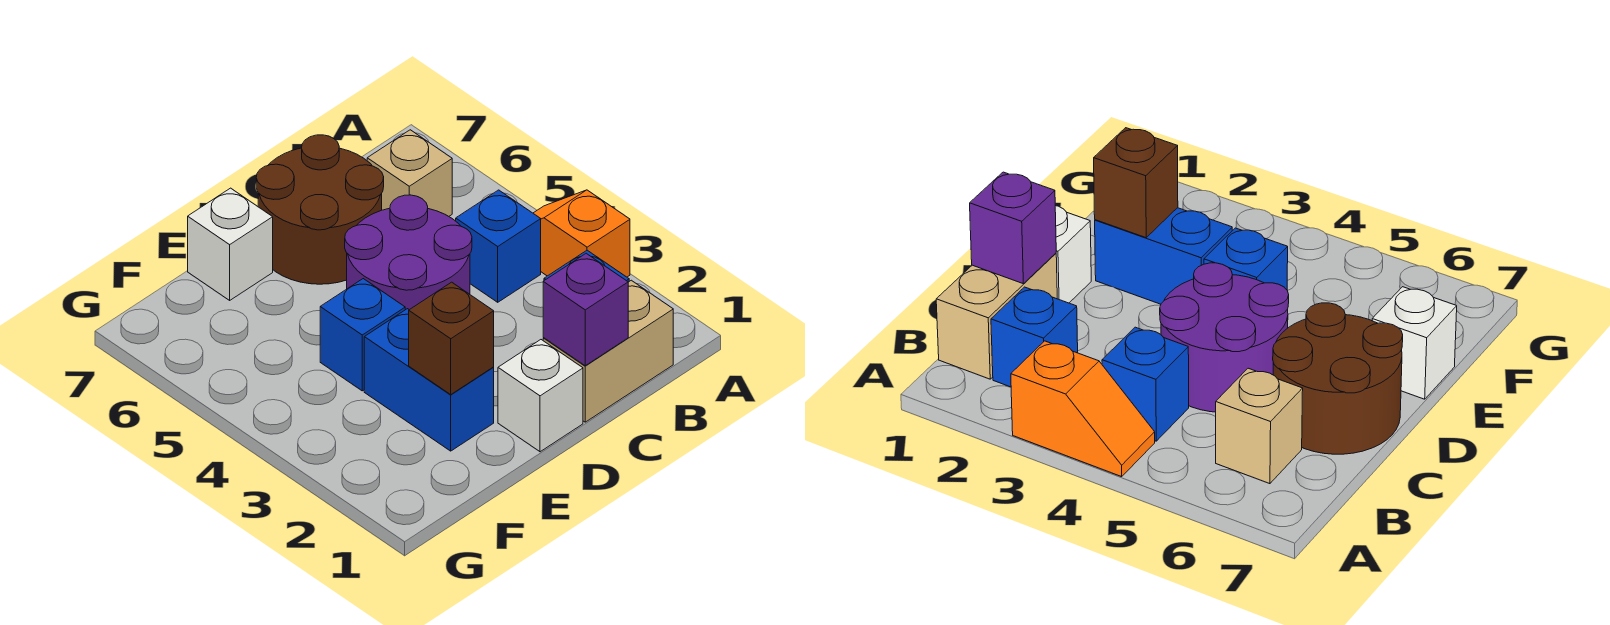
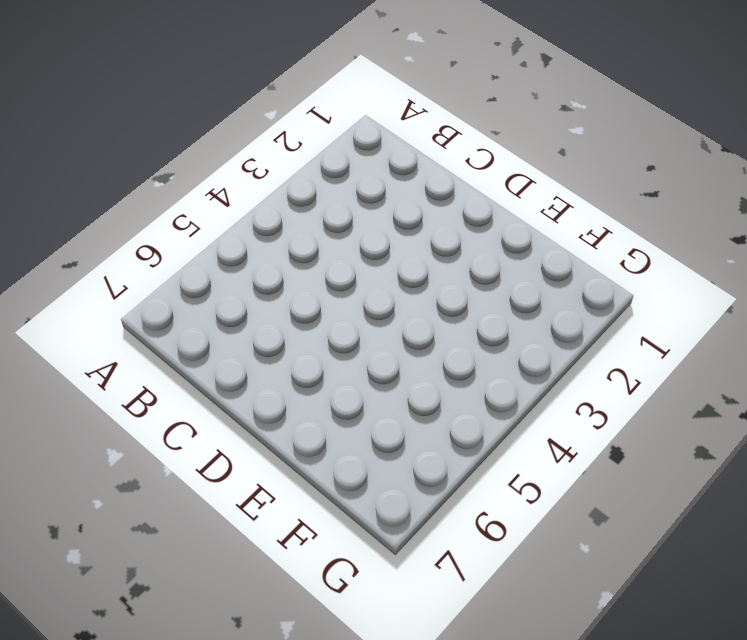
none -> orange slope A3:A4 level 1 top 3
none -> tan brick B1:C1 level 1
none -> blue brick B2 level 1

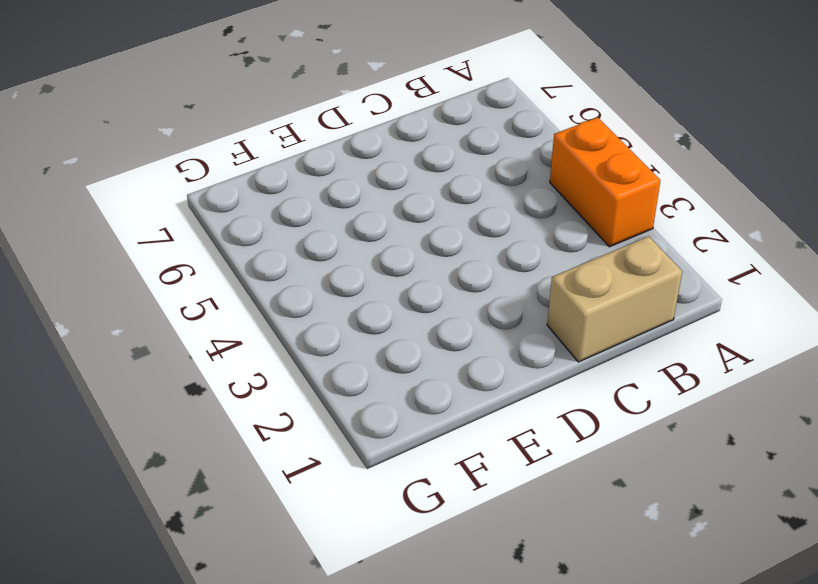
orange brick A3:A4 level 1 -> orange slope A3:A4 level 1 top 3
none -> blue brick B2 level 1
none -> blue brick B4 level 1
none -> tan brick B6 level 1

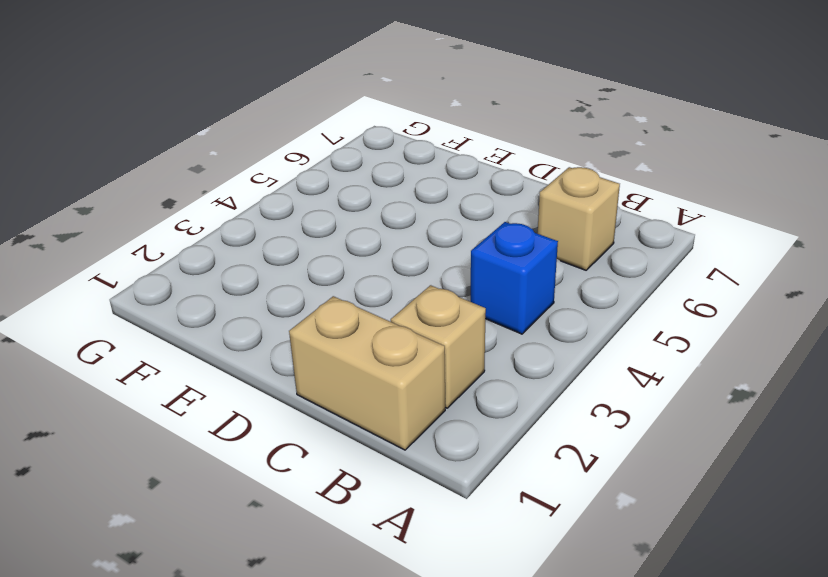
tan brick B2 level 1 -> blue brick B2 level 1
none -> orange slope A3:A4 level 1 top 3
none -> purple round brick C4:D5 level 1
none -> brown round brick C6:D7 level 1

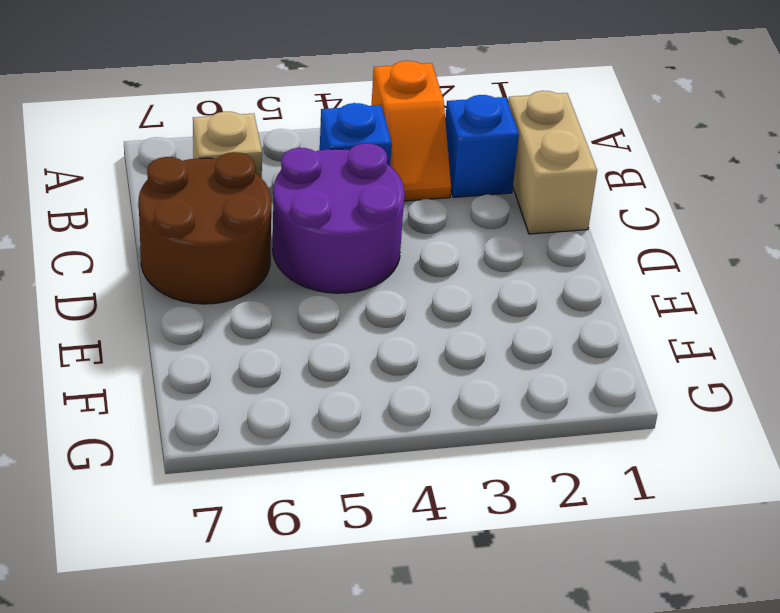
orange slope A3:B3 level 1 top A -> orange slope A3:A4 level 1 top 3
none -> white brick D1 level 1
none -> blue brick E2:E3 level 1
none -> blue brick E4 level 1

